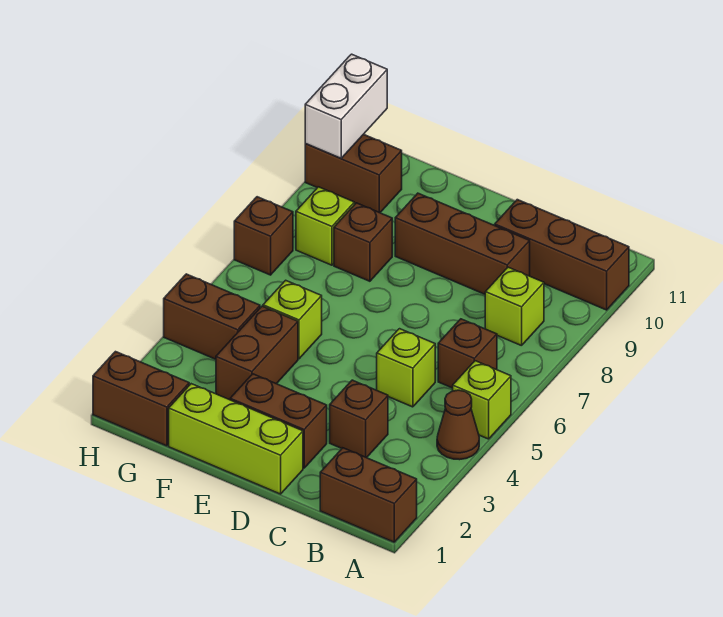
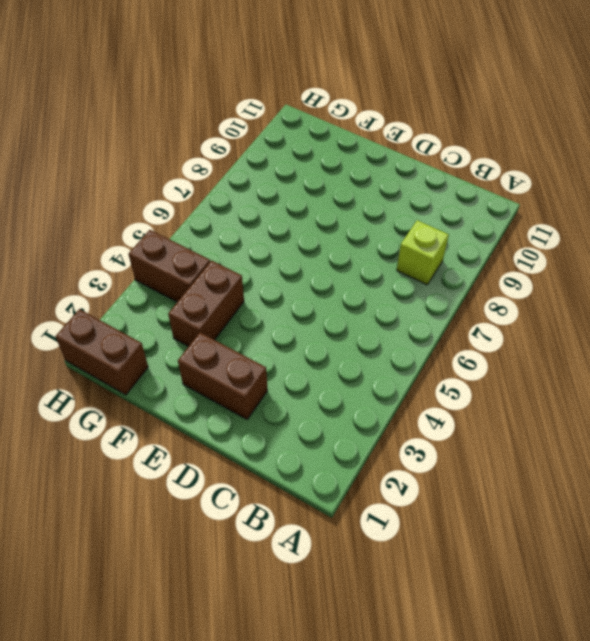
none -> brown brick A1:B1 level 1
none -> brown cone A4 level 1
none -> lime brick A5 level 1

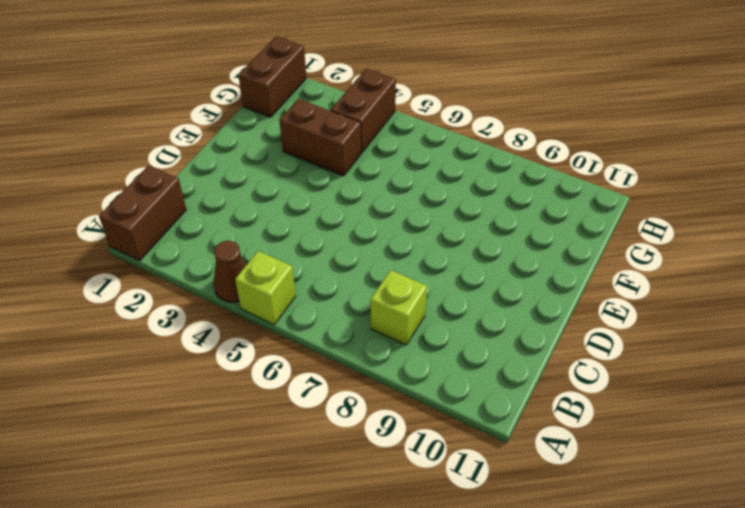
none -> brown brick A10:C10 level 1
none -> brown brick B6 level 1
none -> brown brick C3 level 1

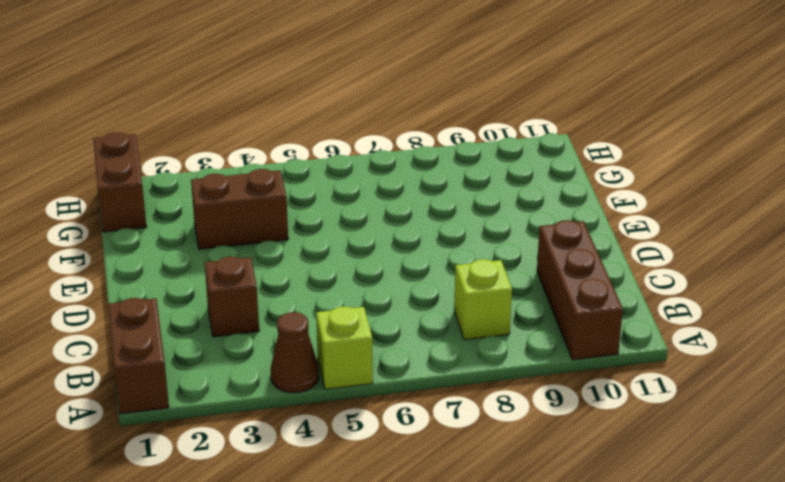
none -> brown brick B6 level 1
none -> lime brick C5 level 1
none -> brown brick C9:E9 level 1

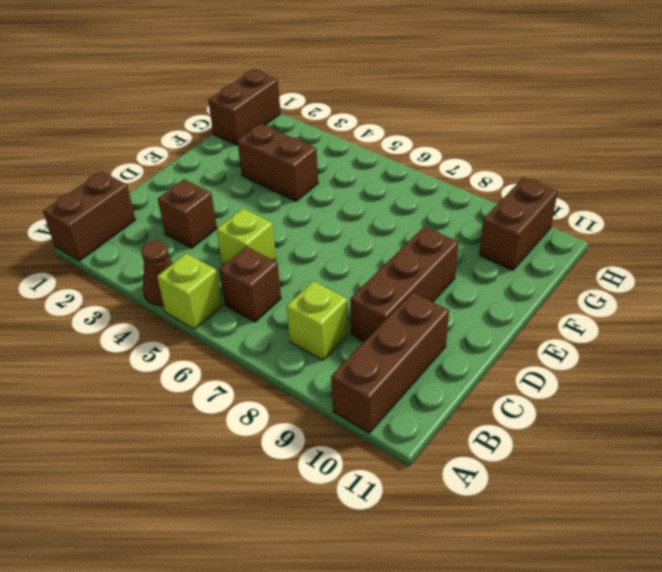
none -> lime brick D1:F1 level 1
none -> brown brick D2:E2 level 1
none -> lime brick F5 level 1

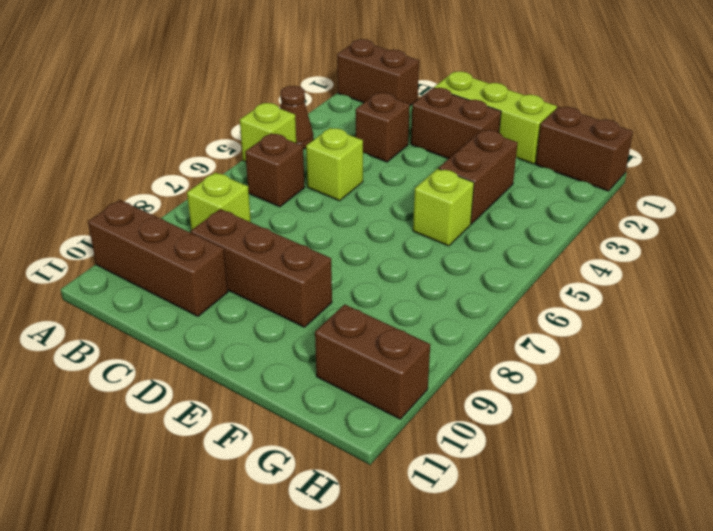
none -> brown brick F8 level 1
none -> brown brick G4:H4 level 1
none -> lime brick G8 level 1

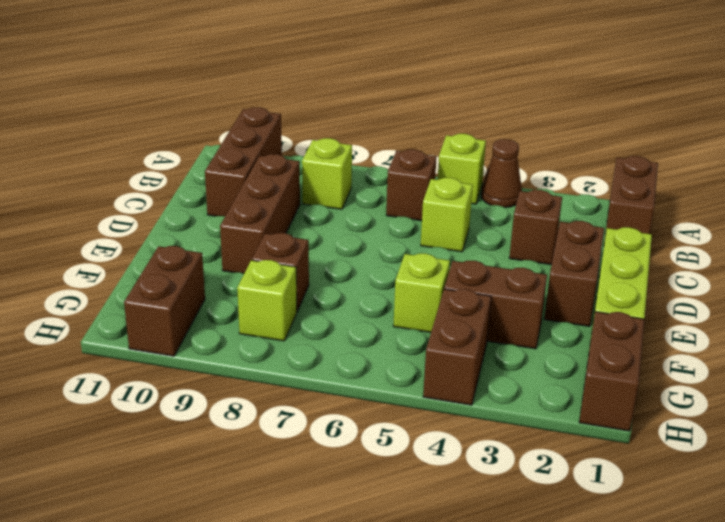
none -> brown brick H7 level 1
none -> white brick H10:H11 level 2

